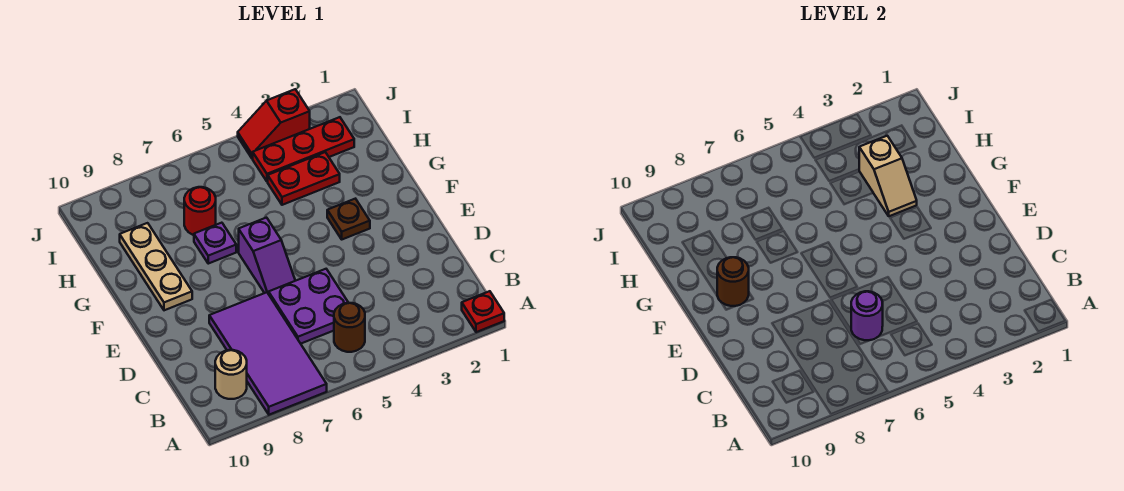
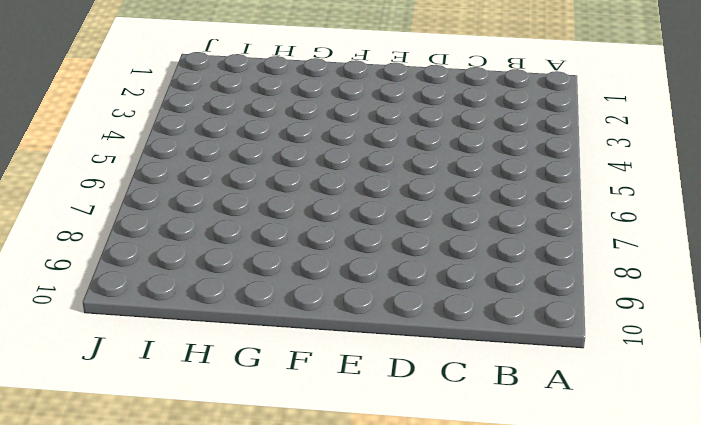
none -> red plate A1 level 1
none -> purple tile A7:D8 level 1
none -> brown round brick B5 level 1

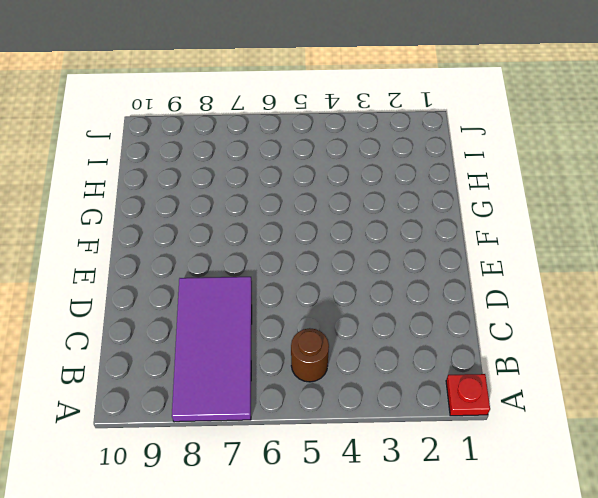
none -> tan round brick B9 level 1
none -> purple plate C5:D6 level 1
none -> purple slope E6:F6 level 1 top F

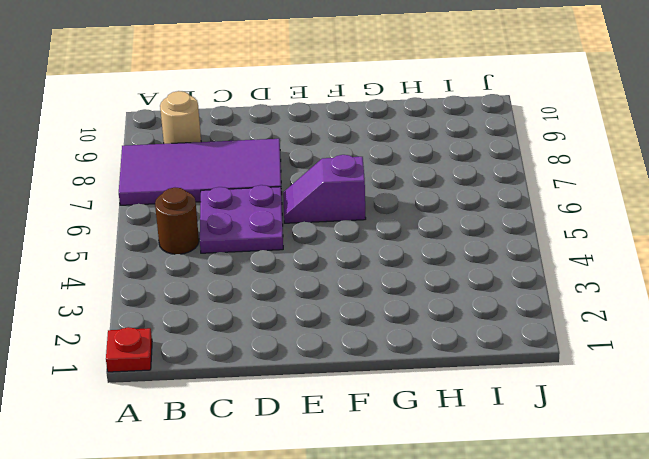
none -> brown plate F3 level 1
none -> tan plate F9:H9 level 1
none -> purple plate G7 level 1

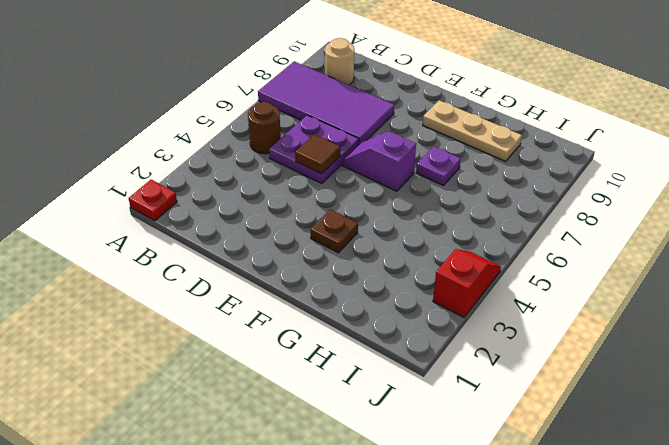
brown tile D5 level 2 -> none
none -> red plate H3:H4 level 1
none -> red round brick H7 level 1
none -> red plate I2:I4 level 1

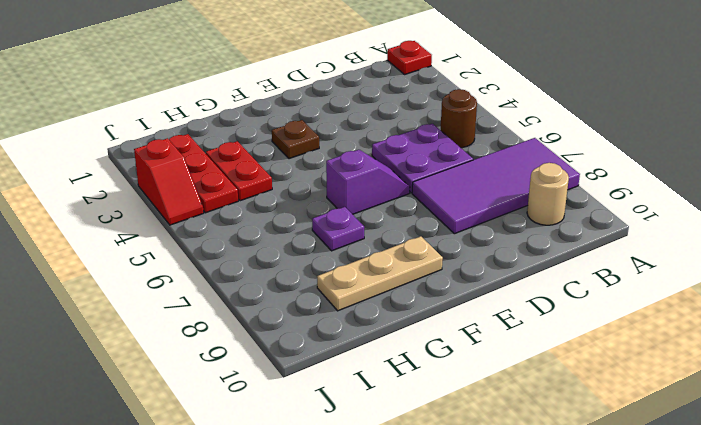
none -> red round brick H7 level 1
none -> purple round brick C6 level 2
none -> brown round brick F9 level 2

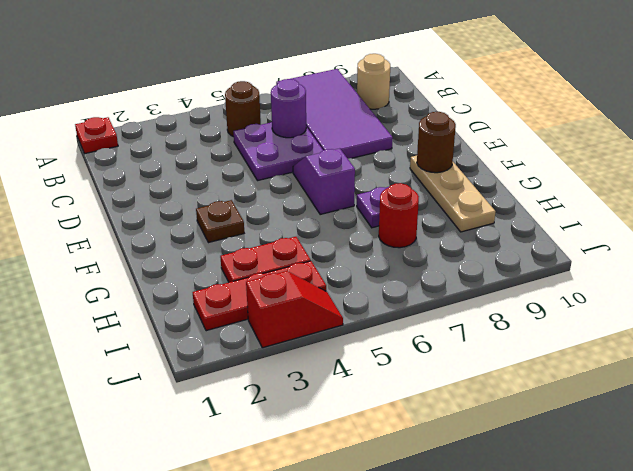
none -> tan slope G3:H3 level 2 top H

